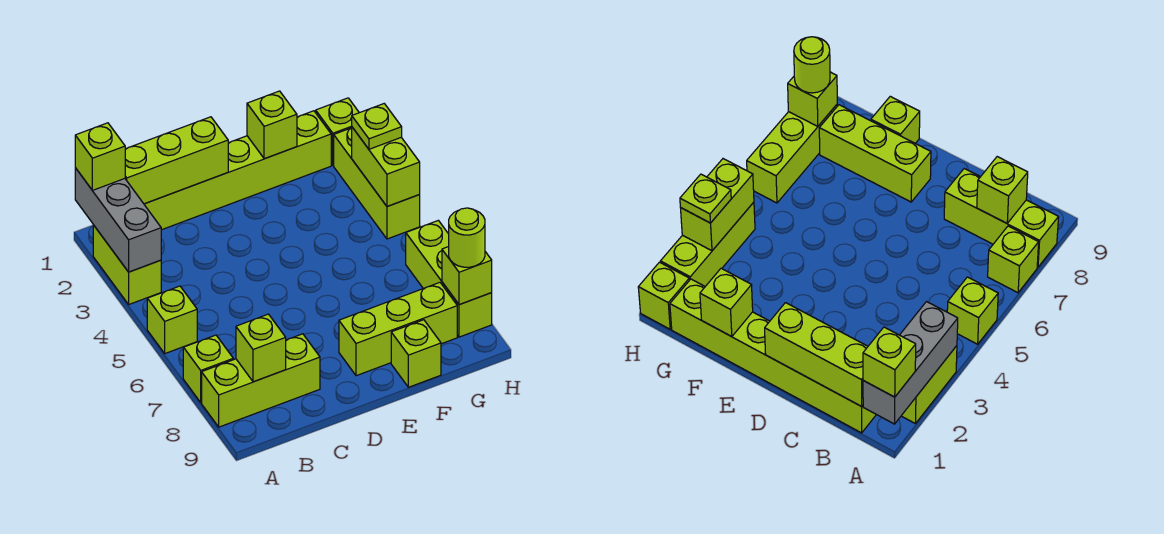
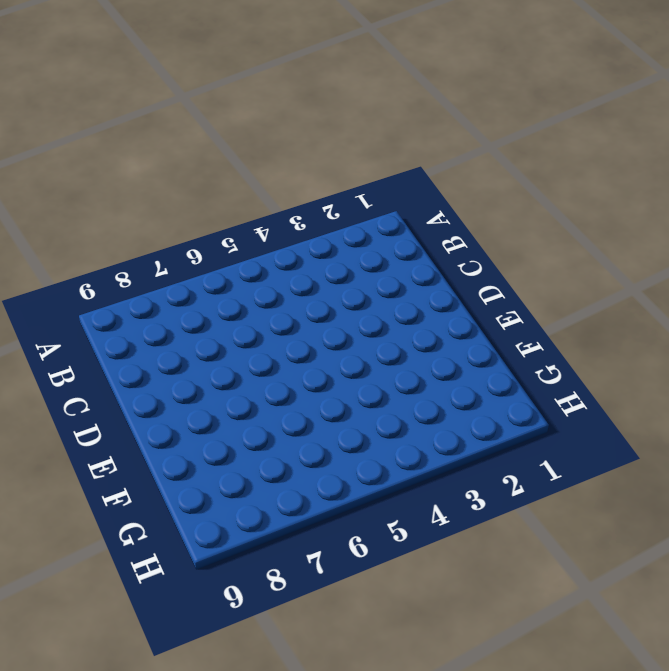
none -> lime brick A2:A3 level 1
none -> lime brick A5 level 1
none -> lime brick A7 level 1

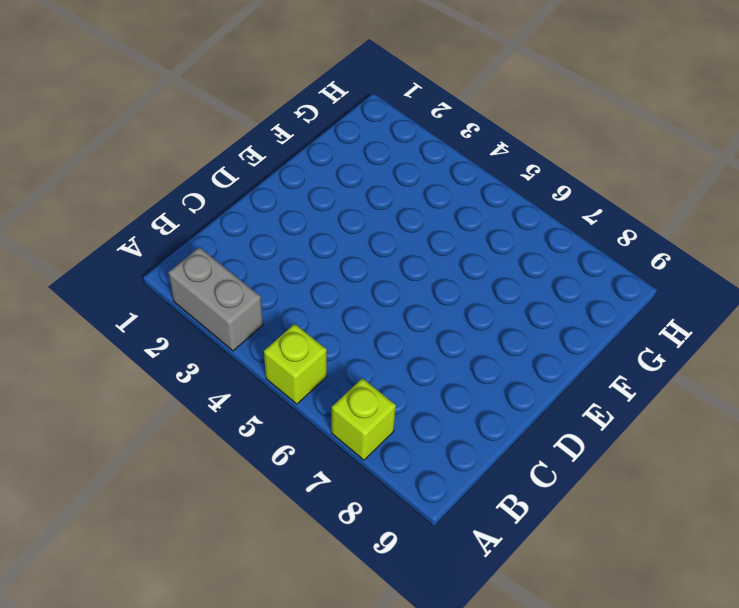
grey brick A2:A3 level 1 -> lime brick A2:A3 level 1
none -> lime brick A8:C8 level 1
none -> lime brick B1:G1 level 1
none -> lime brick E8:G8 level 1

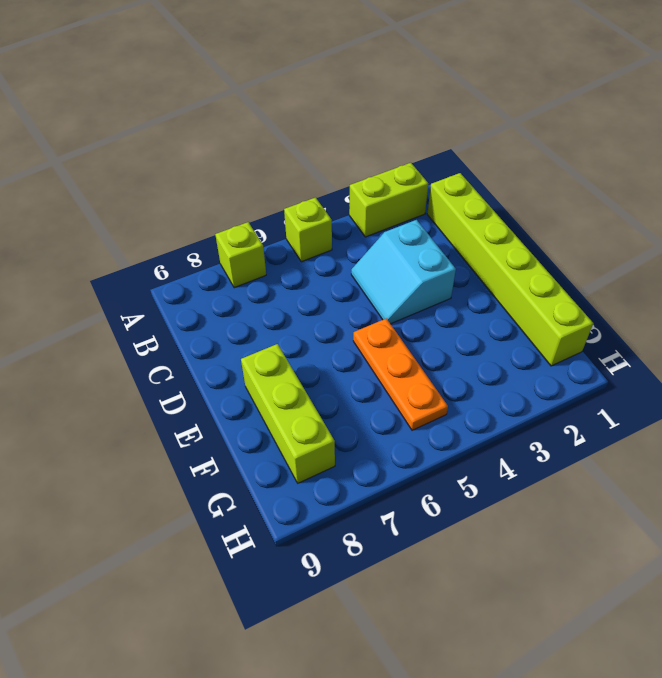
cyan slope C3:D4 level 1 top 3 -> none
orange plate E5:G5 level 1 -> none
none -> lime brick A8:C8 level 1
none -> lime brick F9 level 1
none -> lime brick H1 level 1

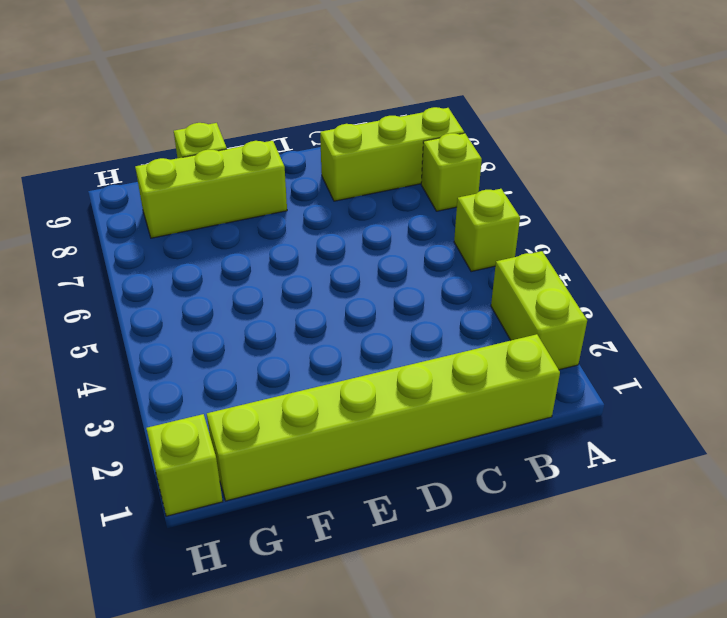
none -> lime brick H2:H4 level 1
none -> lime brick H6:H8 level 1
none -> grey brick A1:A3 level 2

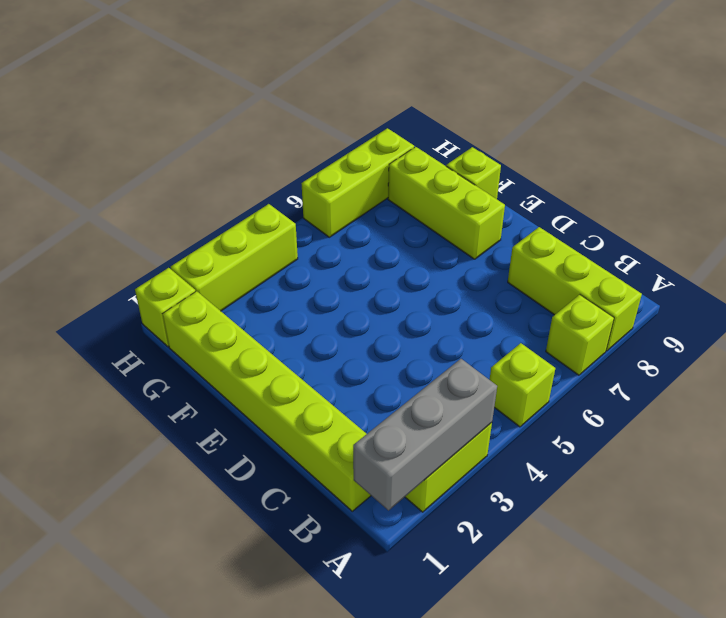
none -> lime brick B1:D1 level 2
none -> lime brick B8 level 2
none -> lime brick F1 level 2

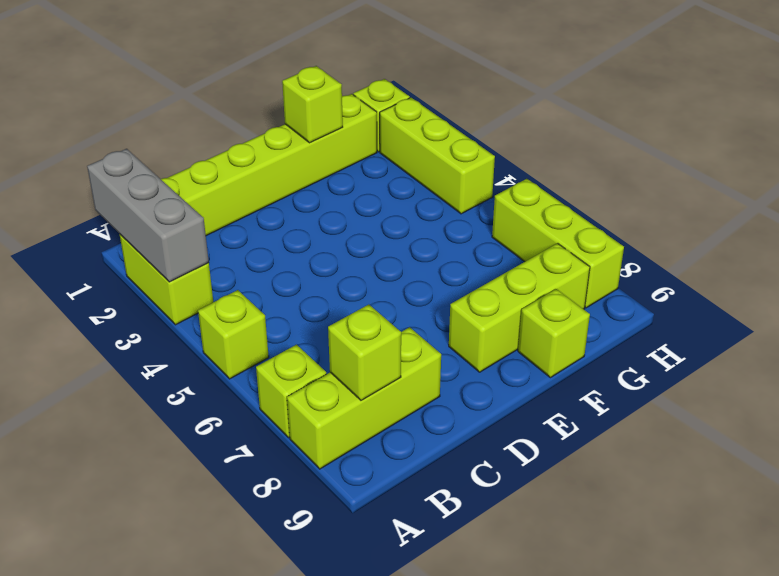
none -> lime brick B1:D1 level 2
none -> lime brick H3:H4 level 2
none -> lime brick H8 level 2

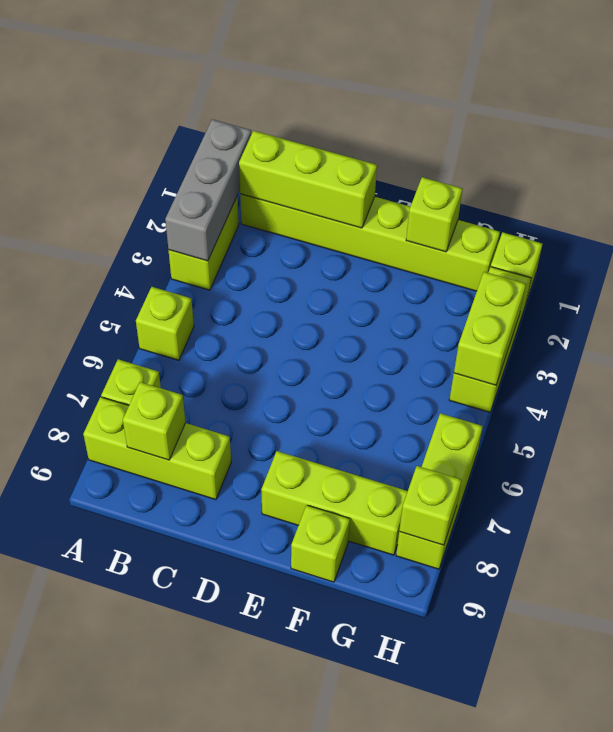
none -> lime brick A1 level 3
none -> lime plate H3 level 3
none -> lime round brick H8 level 3

